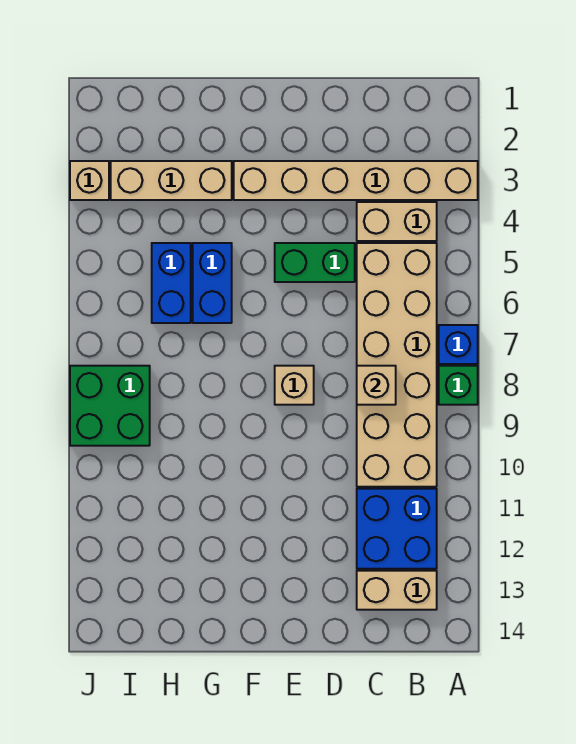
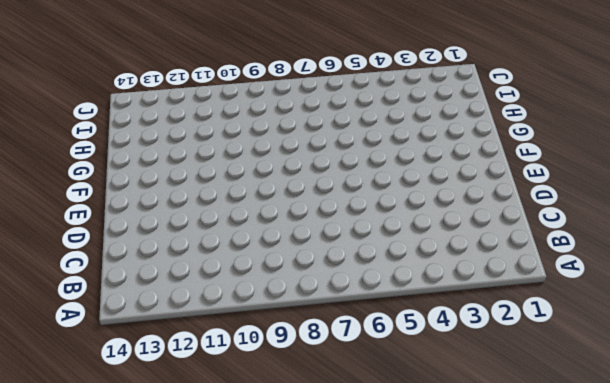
none -> tan brick A3:F3 level 1
none -> blue brick A7 level 1
none -> green brick A8 level 1

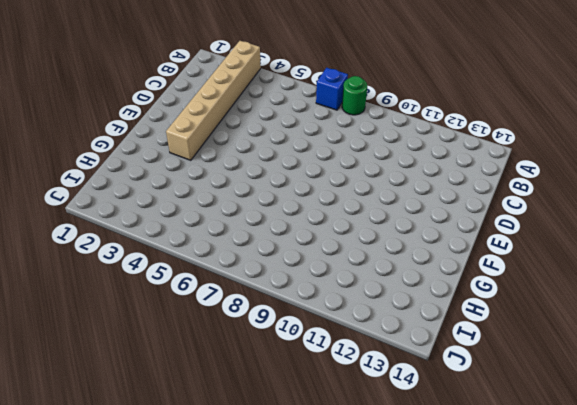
green round brick A8 level 1 -> green brick A8 level 1
none -> tan brick B4:C4 level 1
none -> tan brick B5:C10 level 1
none -> blue brick B11:C12 level 1

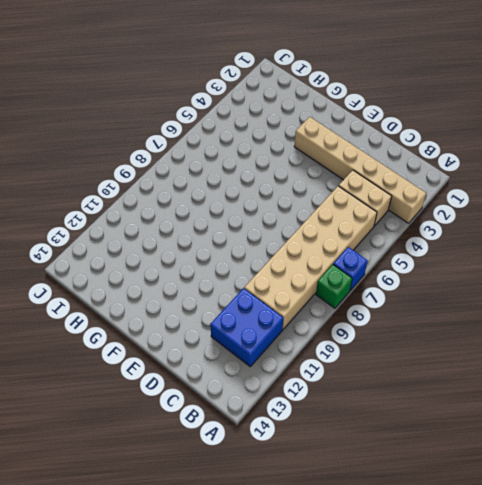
none -> tan brick B13:C13 level 1
none -> green brick D5:E5 level 1
none -> tan brick E8 level 1

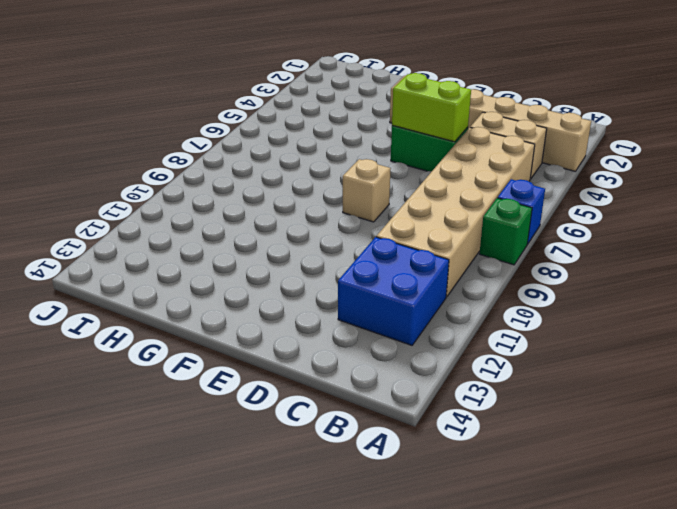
lime brick D5:E5 level 2 -> none
none -> tan brick B13:C13 level 1
none -> tan brick G3:I3 level 1
none -> blue brick G5:G6 level 1

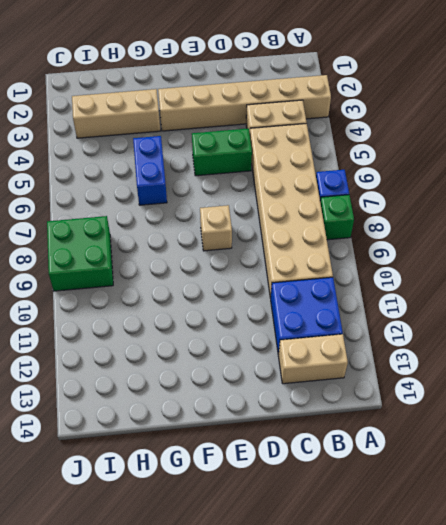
none -> blue brick H5:H6 level 1
none -> tan brick J3 level 1
none -> tan brick C8 level 2

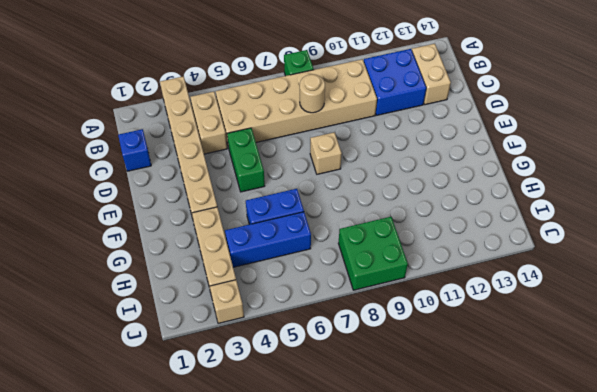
blue brick C1 level 1 -> blue brick A7 level 1
tan round brick C8 level 2 -> tan brick C8 level 2
blue brick H4:H6 level 1 -> blue brick H5:H6 level 1

